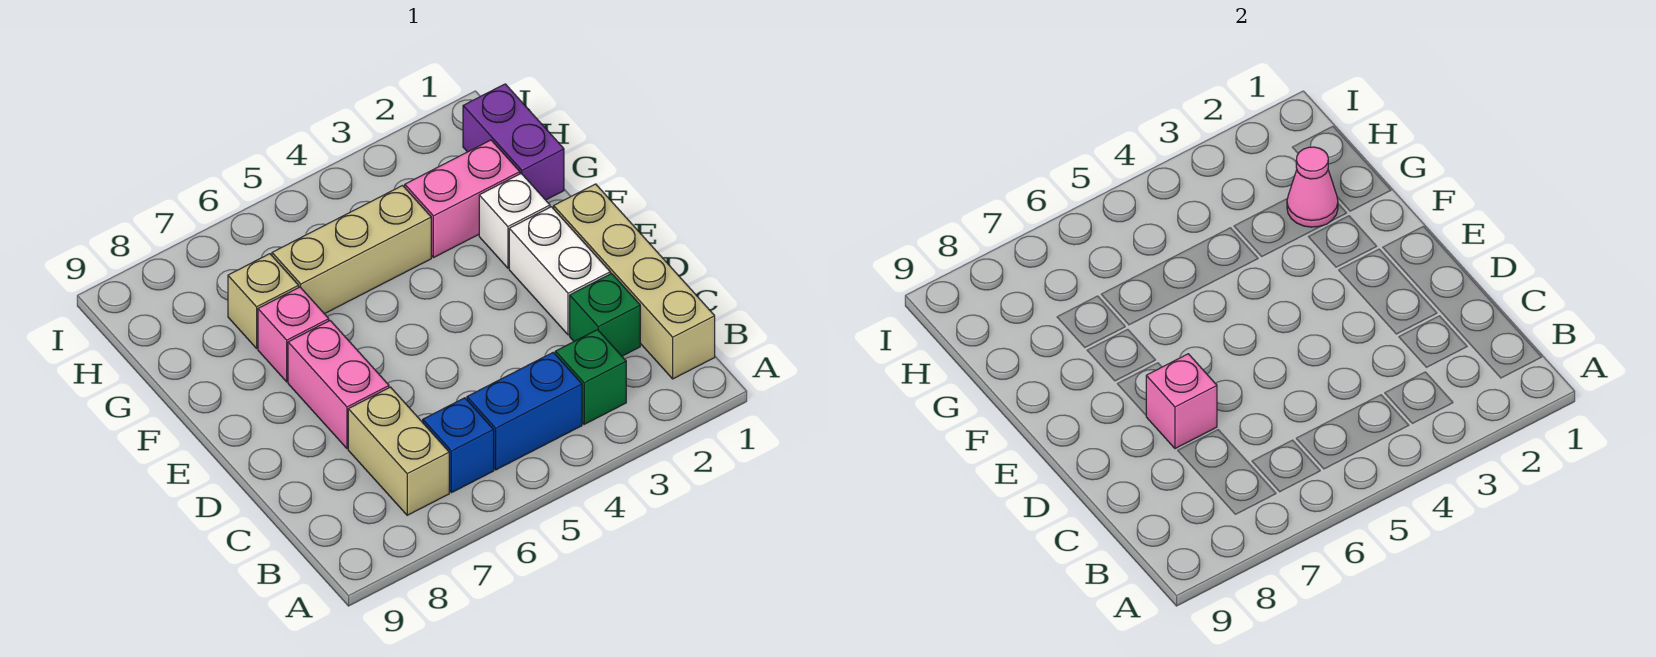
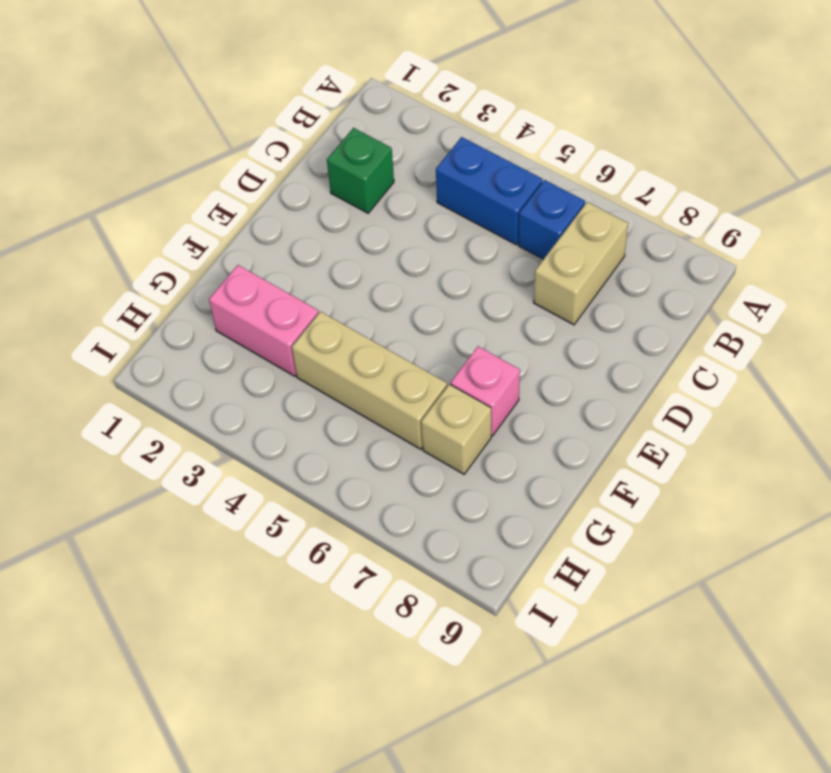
none -> tan brick B1:E1 level 1
none -> green brick B3 level 1
none -> white brick D2:E2 level 1

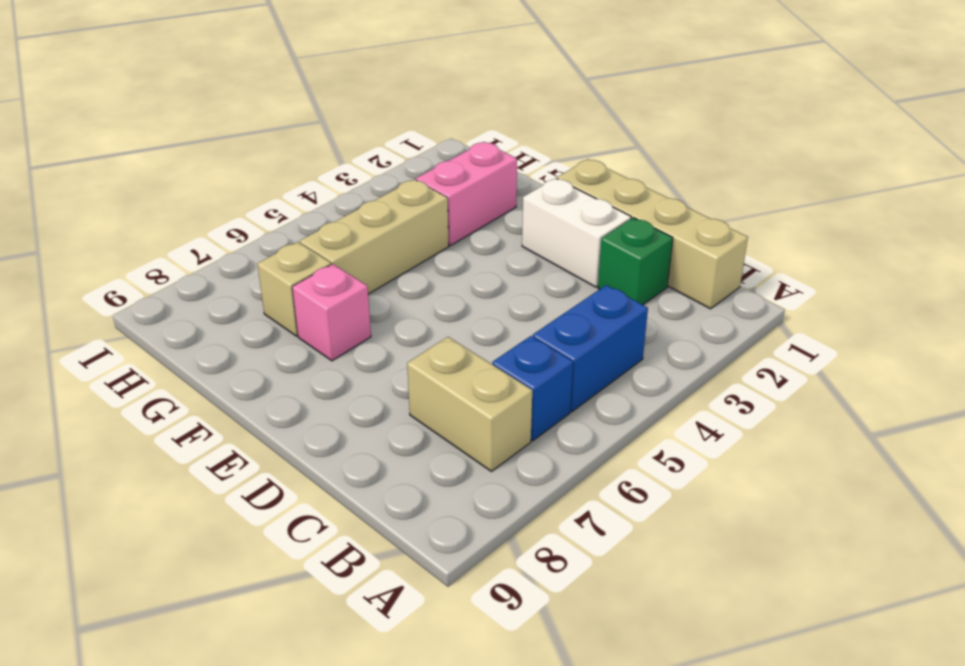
none -> green brick B3 level 1
none -> pink brick D7:E7 level 1
none -> white brick F2 level 1

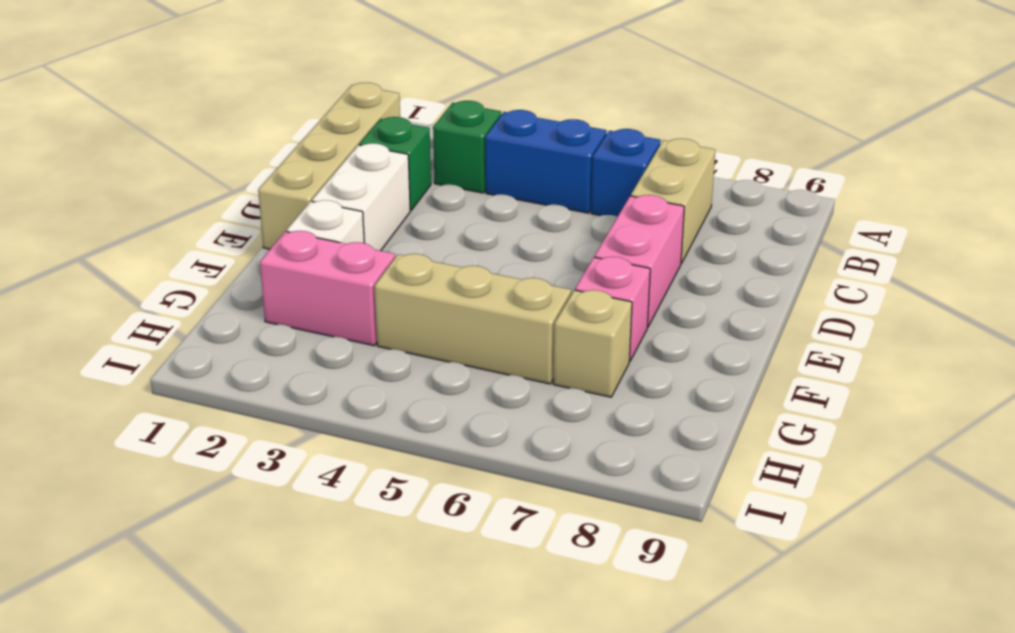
none -> purple brick G1:H1 level 1
none -> pink brick D7 level 2
none -> pink cone G2 level 2

